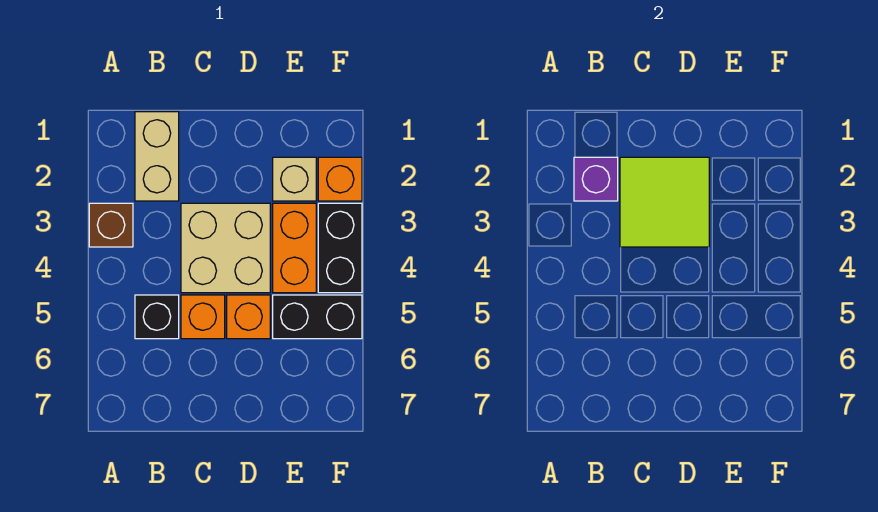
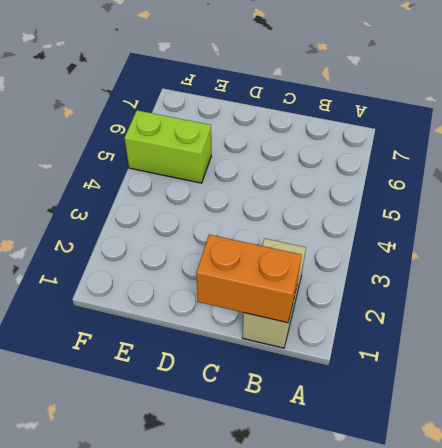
orange brick B1:C1 level 2 -> orange brick E3:E4 level 1
lime brick E5:F5 level 1 -> black brick E5:F5 level 1
none -> brown brick A3 level 1
none -> black brick B5 level 1
none -> tan brick C3:D4 level 1

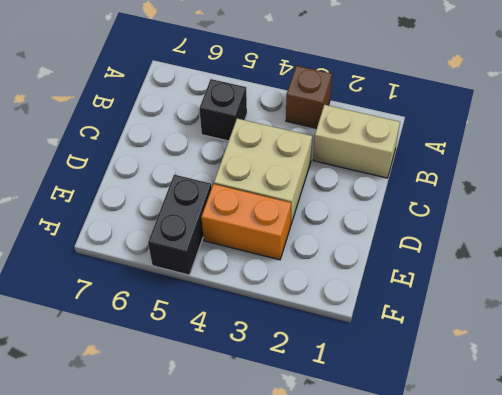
none -> orange brick C5 level 1
none -> orange brick D5 level 1
none -> tan brick E2 level 1

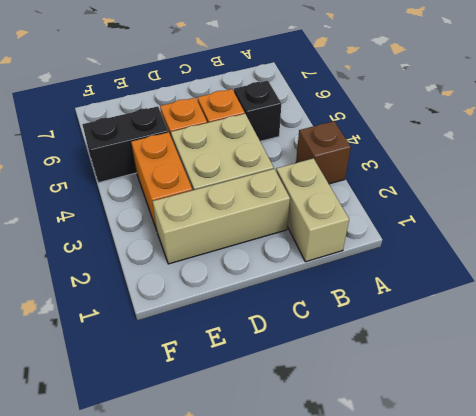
tan brick C2:E2 level 1 -> tan brick E2 level 1
none -> orange brick F2 level 1
none -> black brick F3:F4 level 1
none -> purple brick B2 level 2

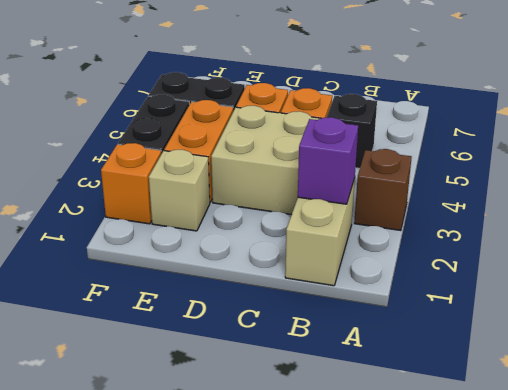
none -> lime tile C2:D3 level 2

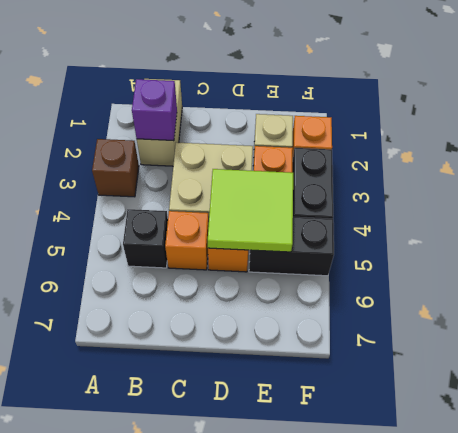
lime tile D4:E5 level 2 -> lime tile C2:D3 level 2

